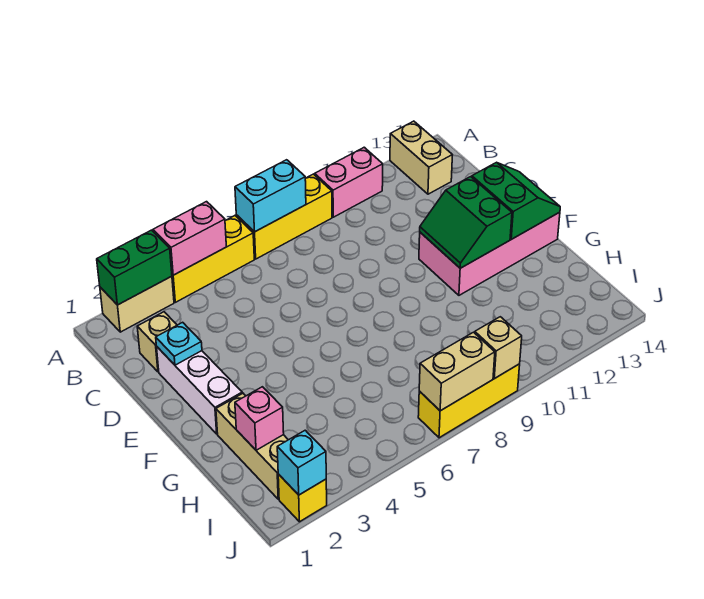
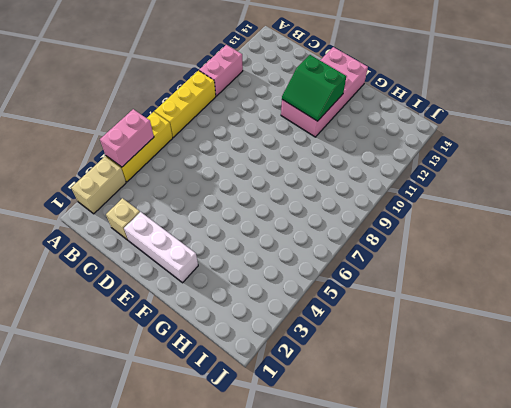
none -> tan brick A13:B13 level 1
none -> tan brick G2:I2 level 1
none -> yellow brick J2 level 1

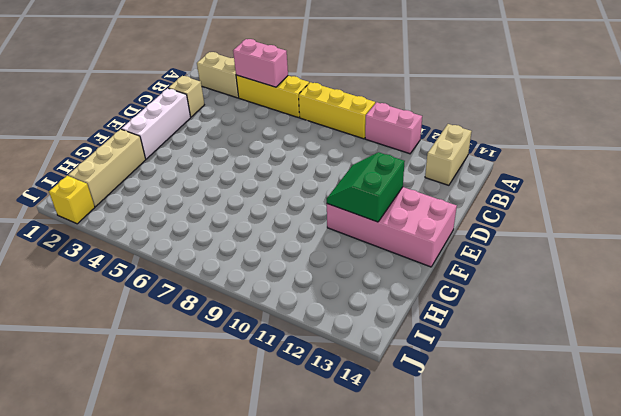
none -> yellow brick J7:J9 level 1
none -> green brick A2:A3 level 2
none -> cyan brick A7:A8 level 2

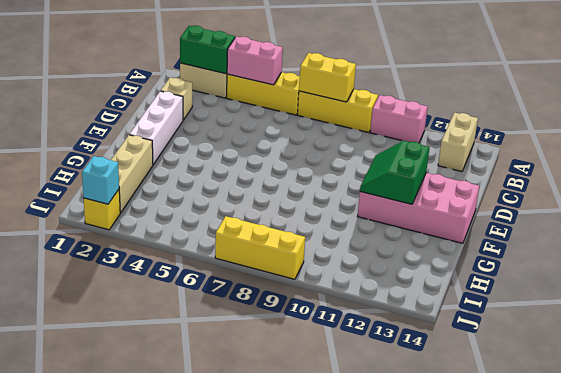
yellow brick A7:A8 level 2 -> cyan brick A7:A8 level 2
none -> cyan plate D2 level 2
none -> green slope E13:F14 level 2 top 13
none -> pink brick H2 level 2

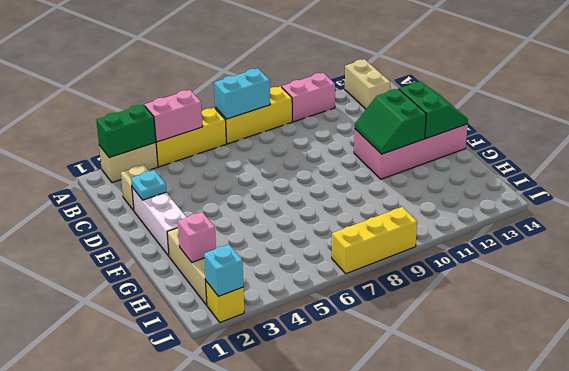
none -> tan brick J7:J8 level 2
none -> tan brick J9 level 2

